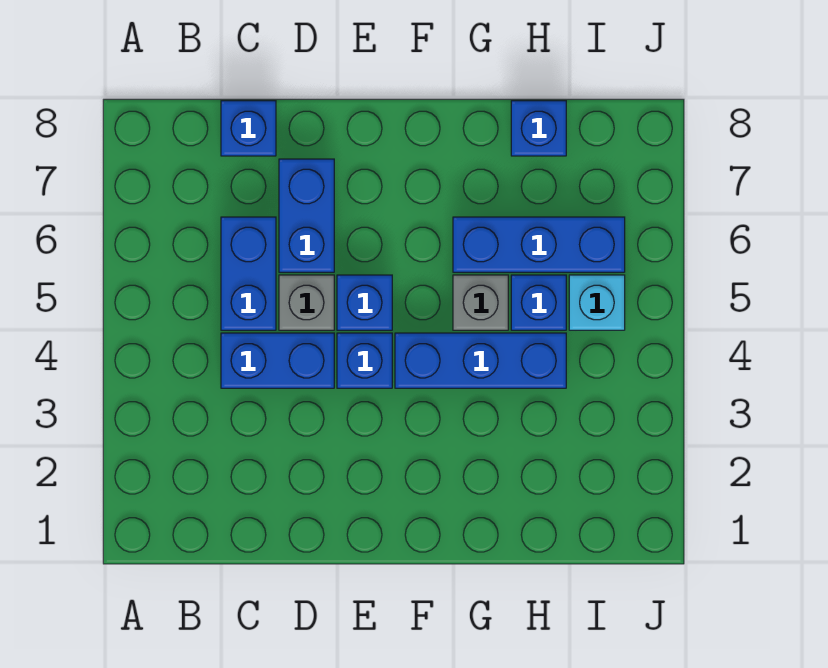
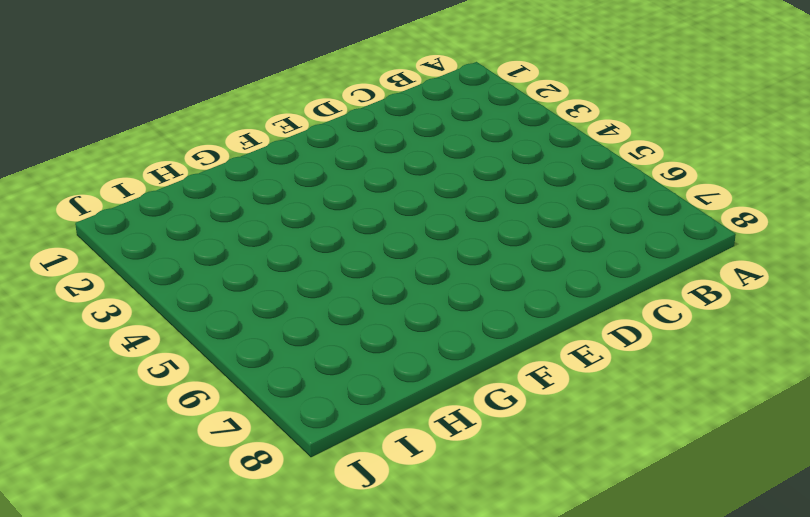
none -> blue brick C4:D4 level 1
none -> blue brick C5:C6 level 1
none -> blue brick C8 level 1

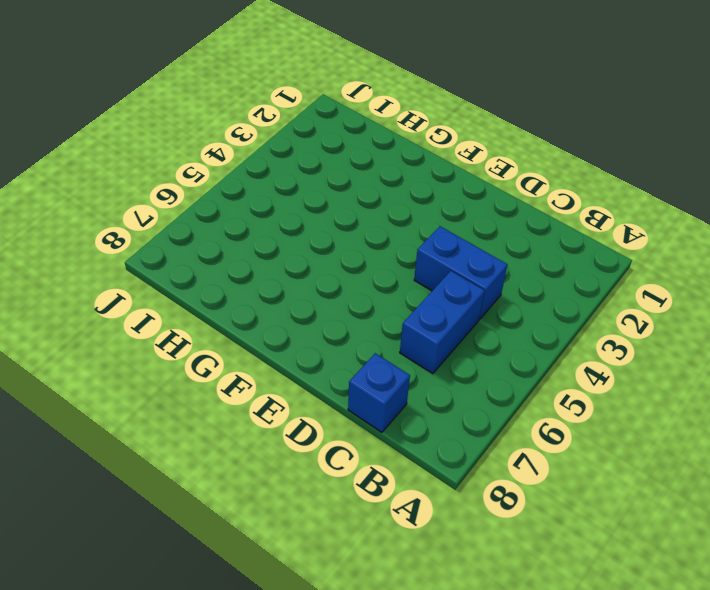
none -> grey brick D5 level 1
none -> blue brick D6:D7 level 1
none -> blue brick E4 level 1

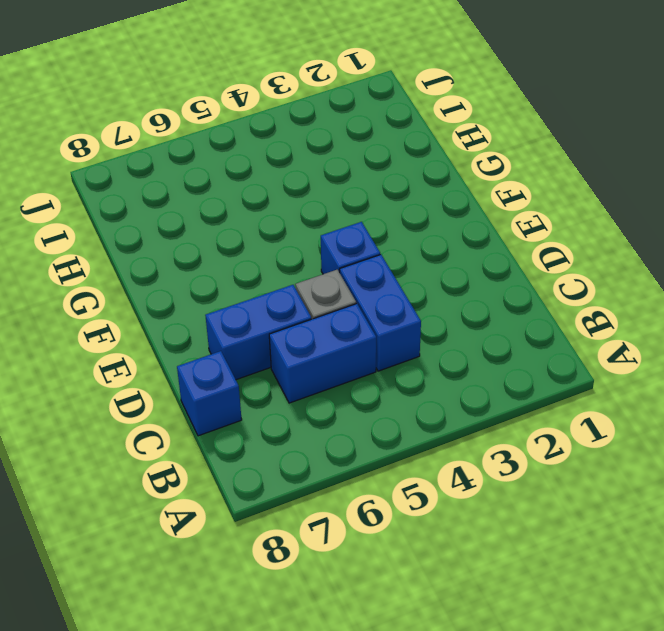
none -> blue brick E5 level 1
none -> blue brick F4:H4 level 1
none -> grey brick G5 level 1

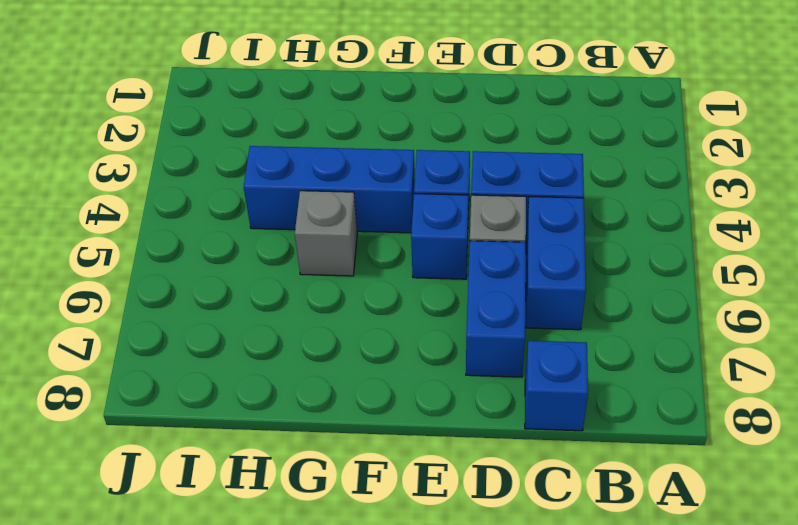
none -> blue brick G6:I6 level 1
none -> blue brick H5 level 1
none -> blue brick H8 level 1

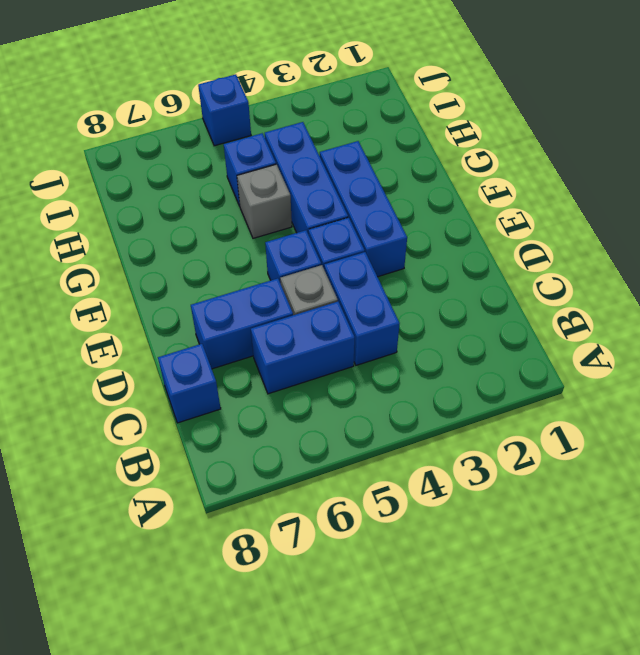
blue brick E3:G3 level 1 -> blue brick G6:I6 level 1
blue brick J5 level 1 -> blue brick H8 level 1
none -> cyan brick I5 level 1

